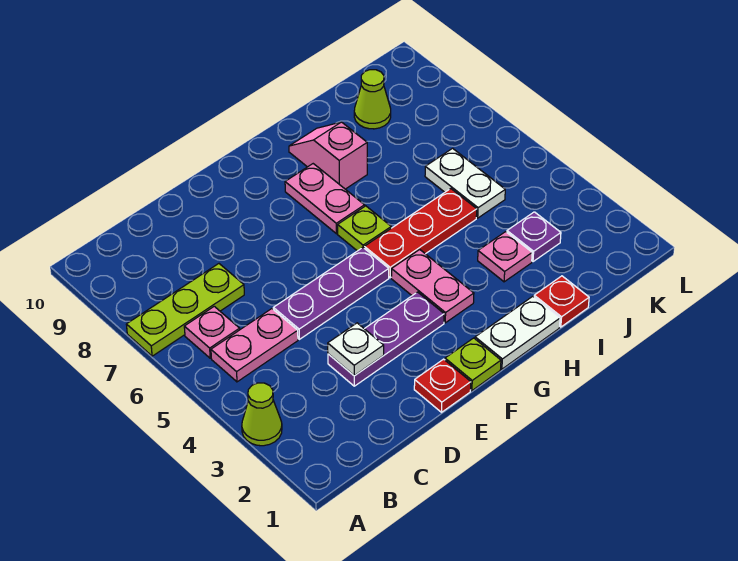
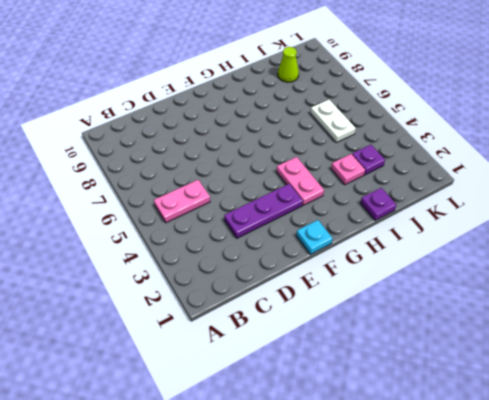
cyan plate F1 level 1 -> lime plate F1 level 1
purple plate I1 level 1 -> red plate I1 level 1
none -> lime cone A3 level 1
none -> lime plate A7:C7 level 1
none -> pink plate B6 level 1

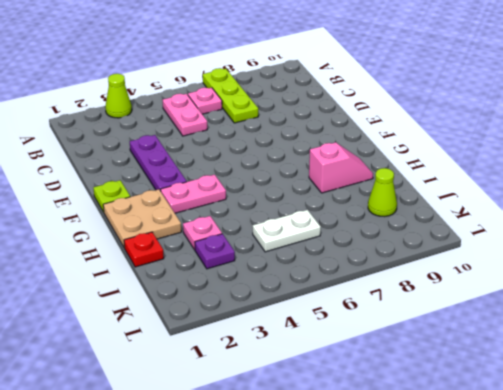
tan plate G1:H2 level 1 -> white plate G1:H1 level 1
none -> purple plate D5:F5 level 1
none -> red plate E1 level 1
none -> red plate G5:I5 level 1

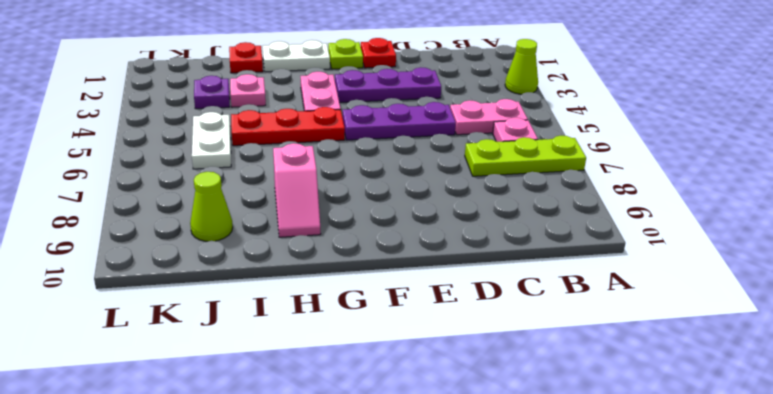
none -> lime plate G6 level 1
none -> pink plate G7:G8 level 1
none -> white plate D3 level 2

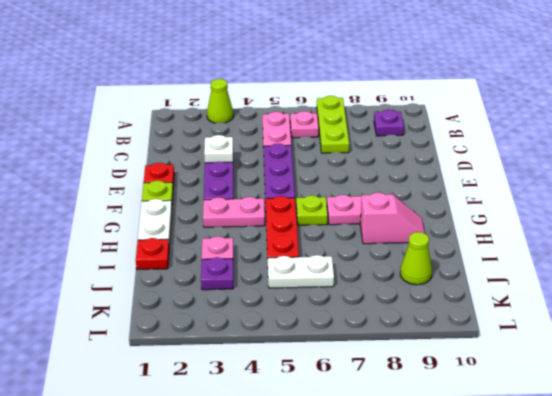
purple plate B9 level 1 -> none

